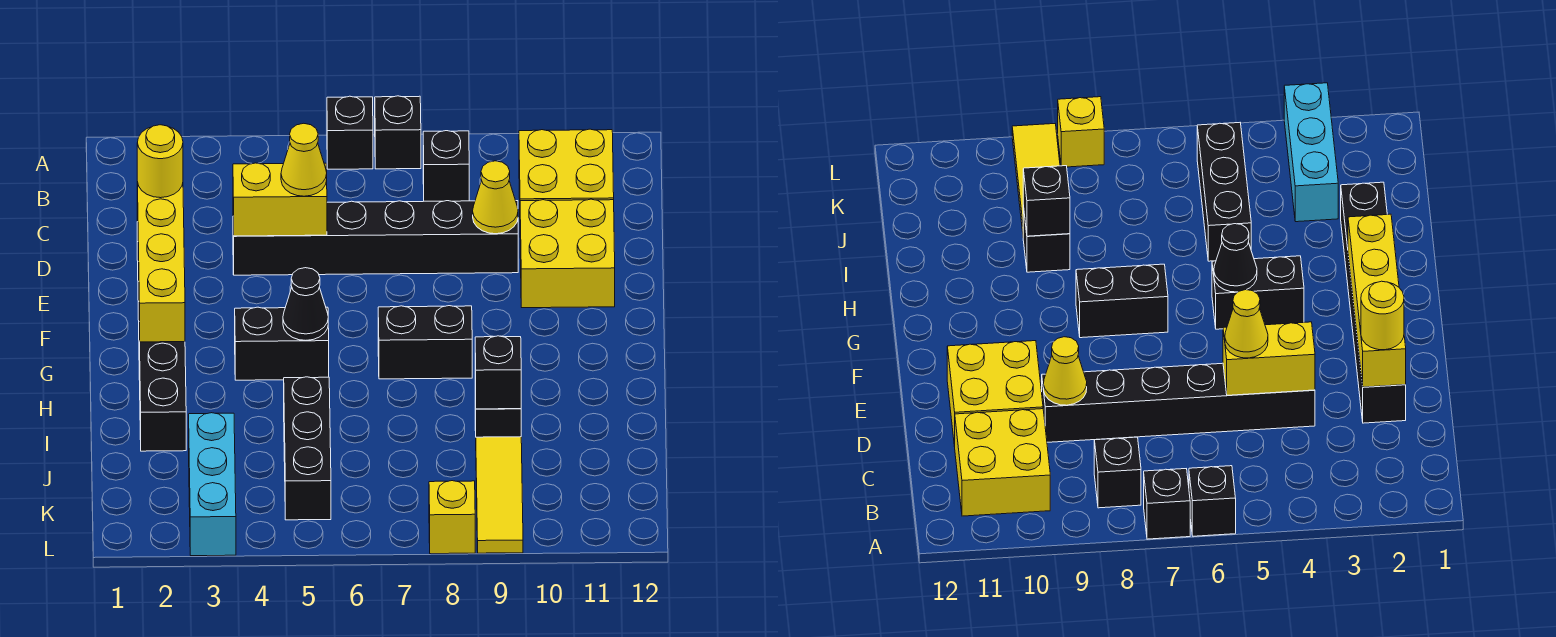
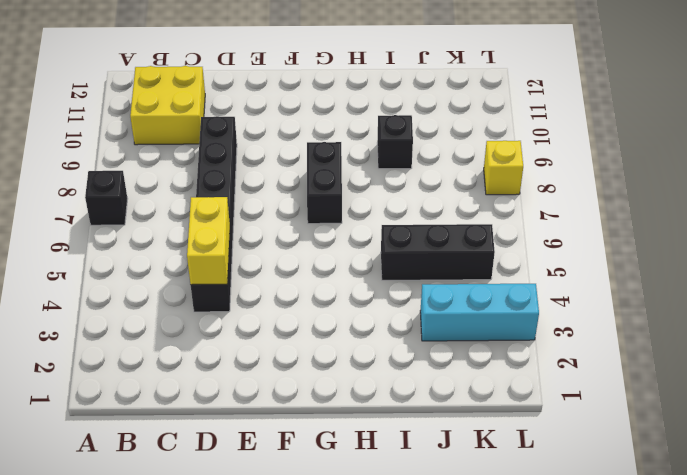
none -> black brick A6 level 1
none -> black brick B8 level 1
none -> black brick D2:I2 level 1

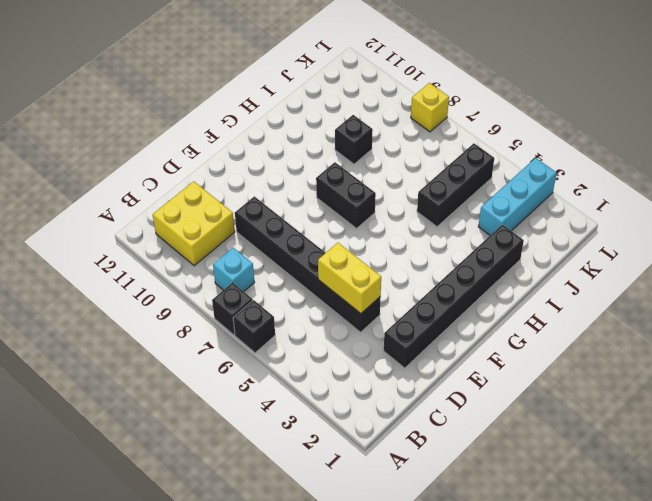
cyan brick B8 level 1 -> black brick B8 level 1
none -> yellow brick D10:E11 level 1
none -> black brick G4:G5 level 1
none -> yellow tile J9:L9 level 1

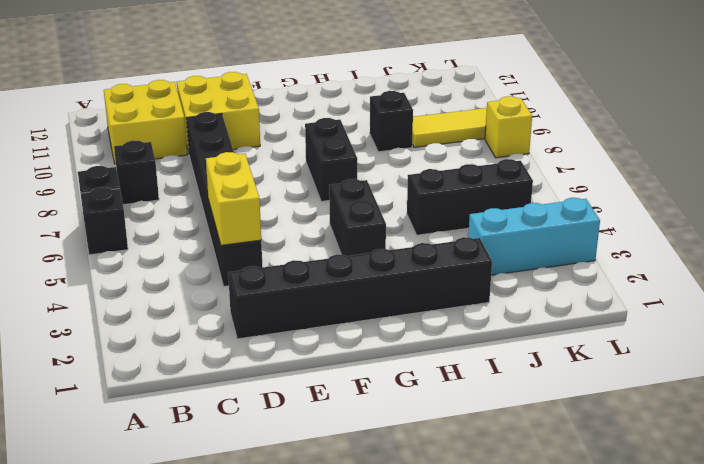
none -> yellow brick D2:G2 level 2
none -> yellow cone D9 level 2
none -> black cone G5 level 2

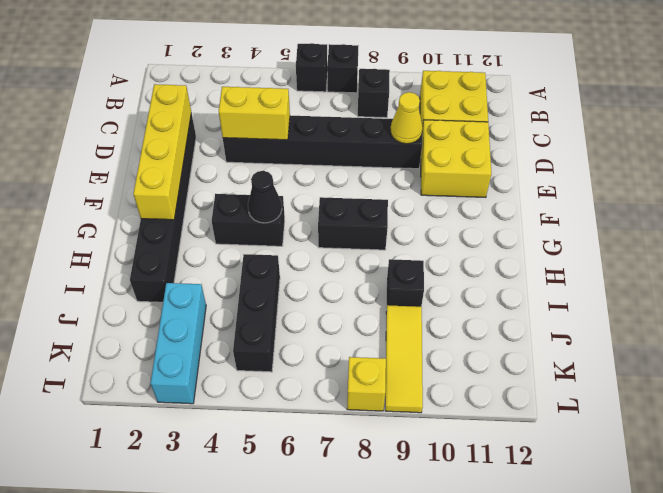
none -> black brick I9 level 2
none -> yellow round brick D2 level 3
none -> yellow cone D5 level 3

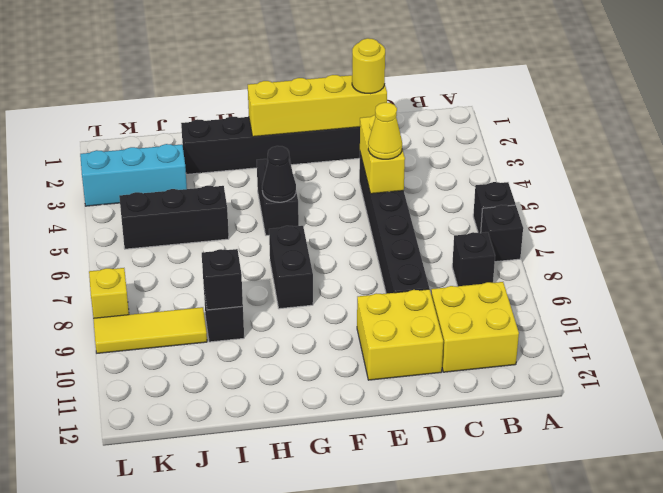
none -> yellow cone D9 level 2

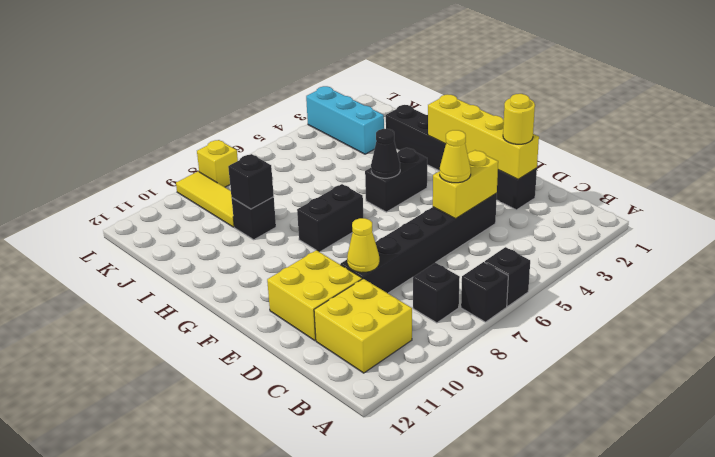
none -> black brick I5:K5 level 1

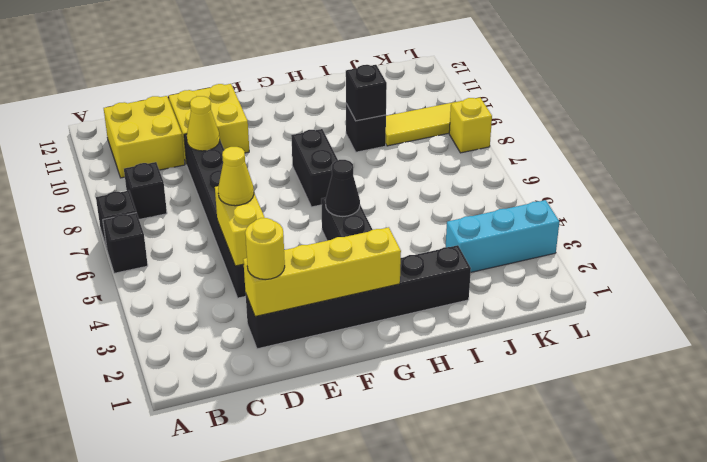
none -> black brick I5:K5 level 1

